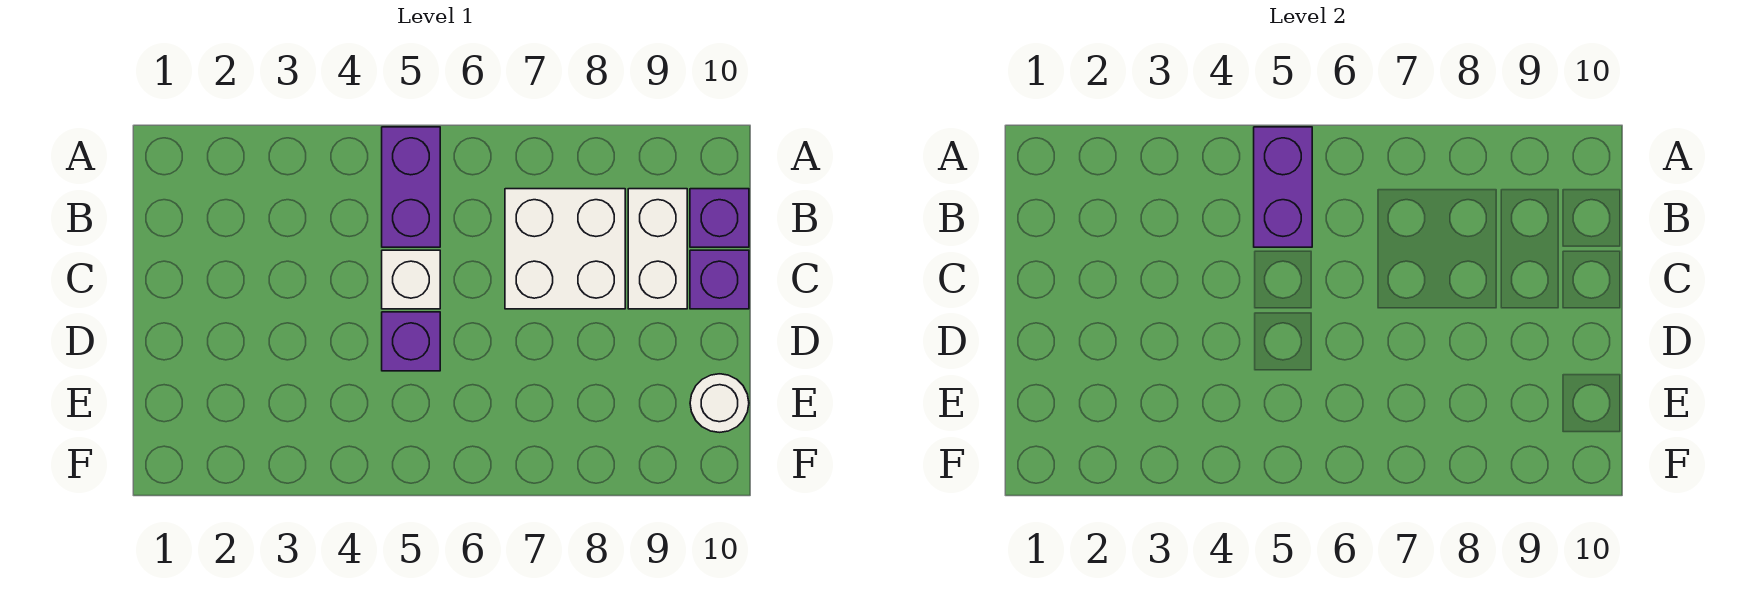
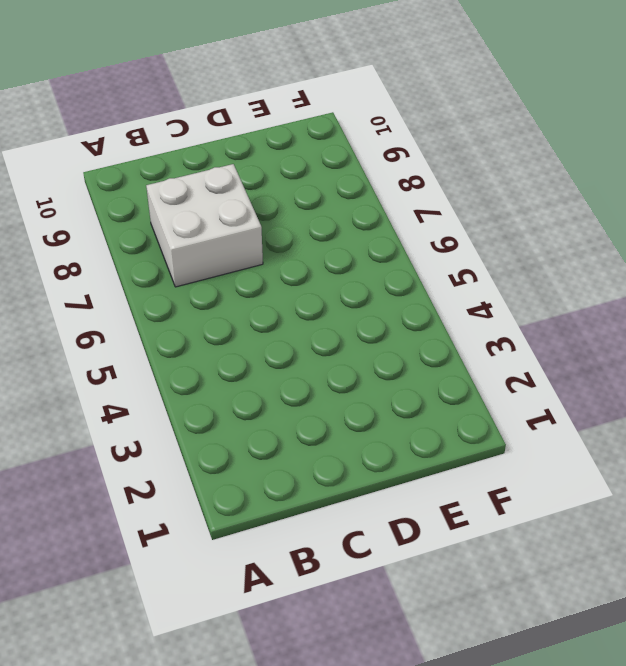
none -> purple brick A5:B5 level 1
none -> white brick B9:C9 level 1

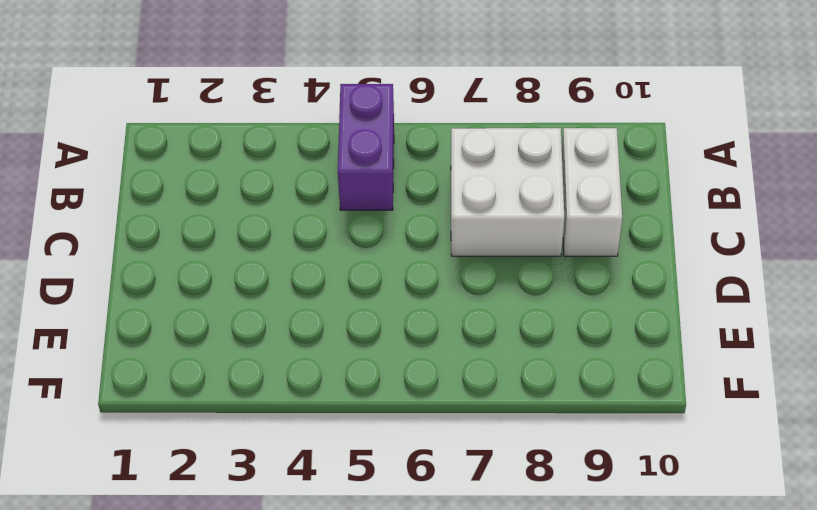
none -> purple brick B10 level 1
none -> white brick C5 level 1

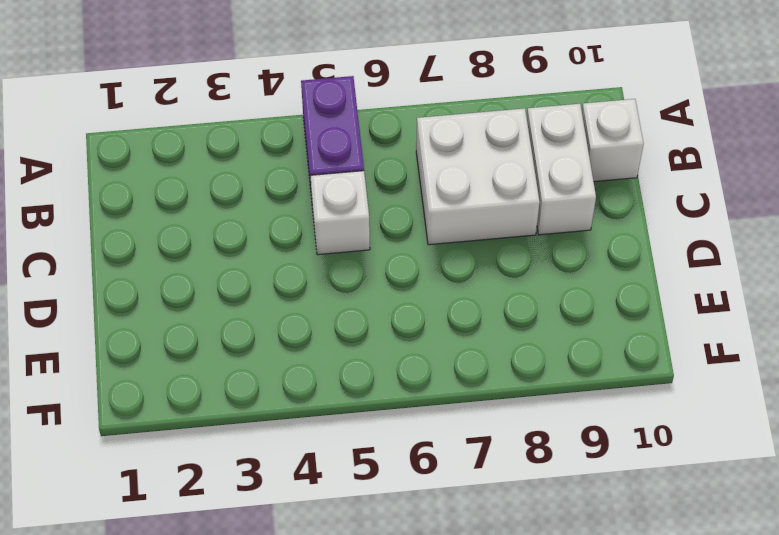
white brick B10 level 1 -> purple brick B10 level 1
none -> purple brick C10 level 1
none -> purple brick D5 level 1

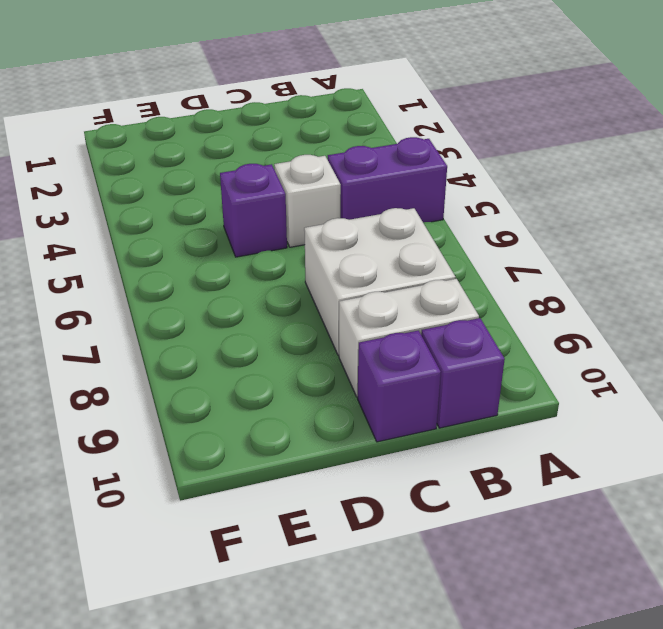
none -> white round brick E10 level 1
none -> purple brick A5:B5 level 2

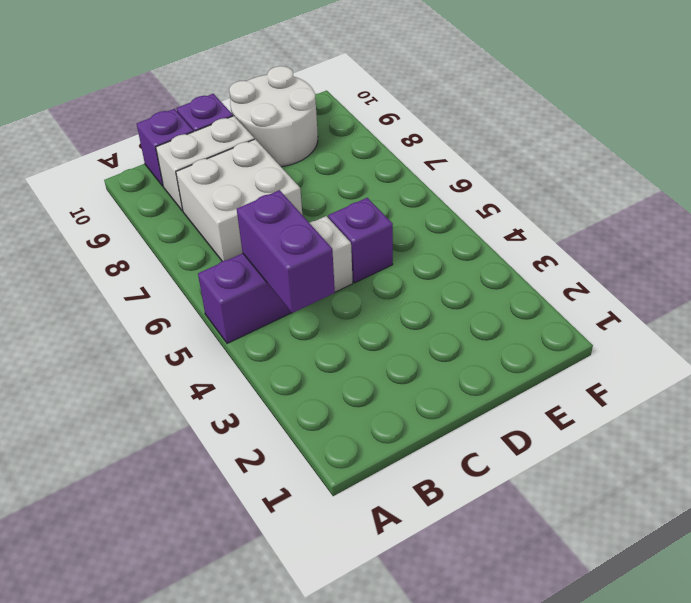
purple brick B4:B5 level 2 -> purple brick A5:B5 level 2
white round brick D9:E10 level 1 -> white round brick E10 level 1

